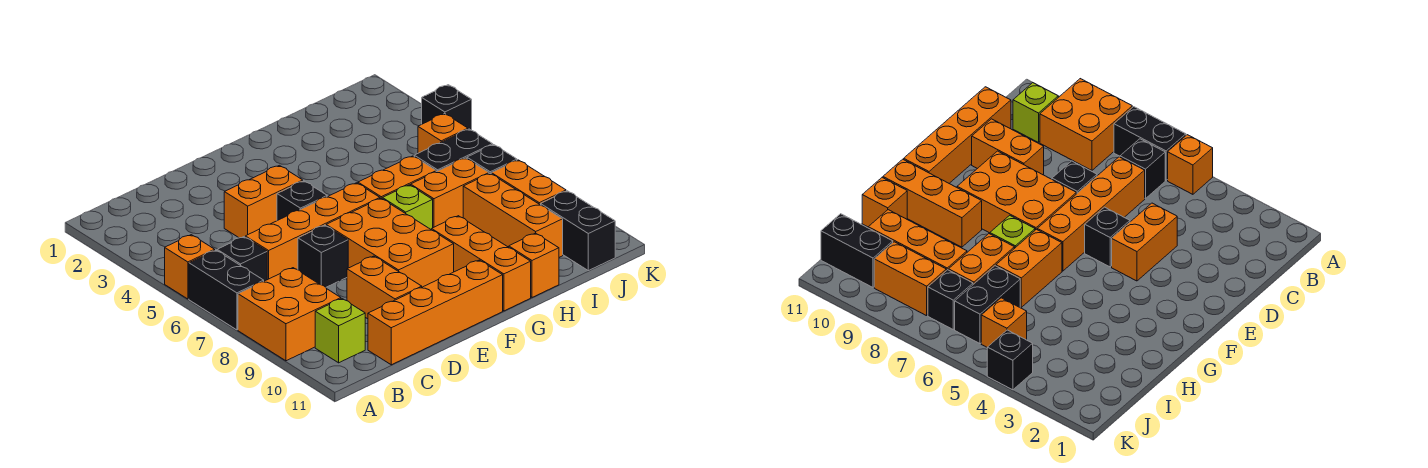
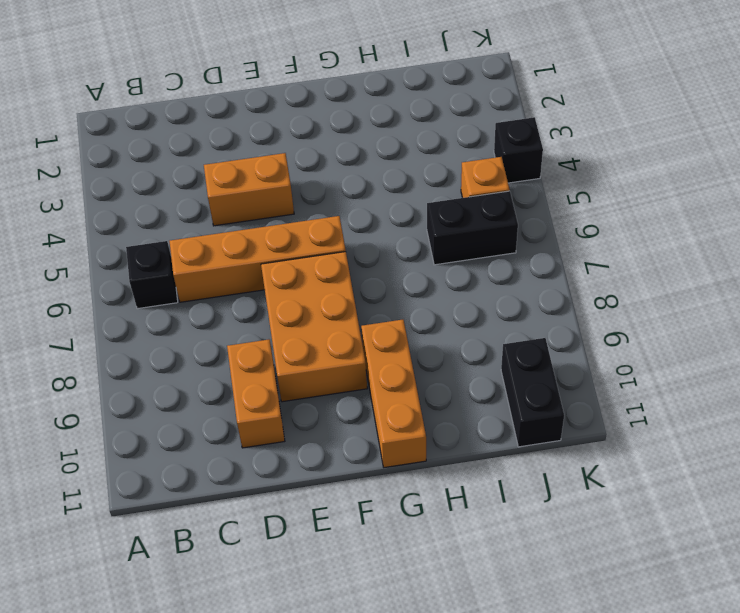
none -> orange brick A5 level 1
none -> black brick A6:A7 level 1
none -> orange brick A8:B9 level 1

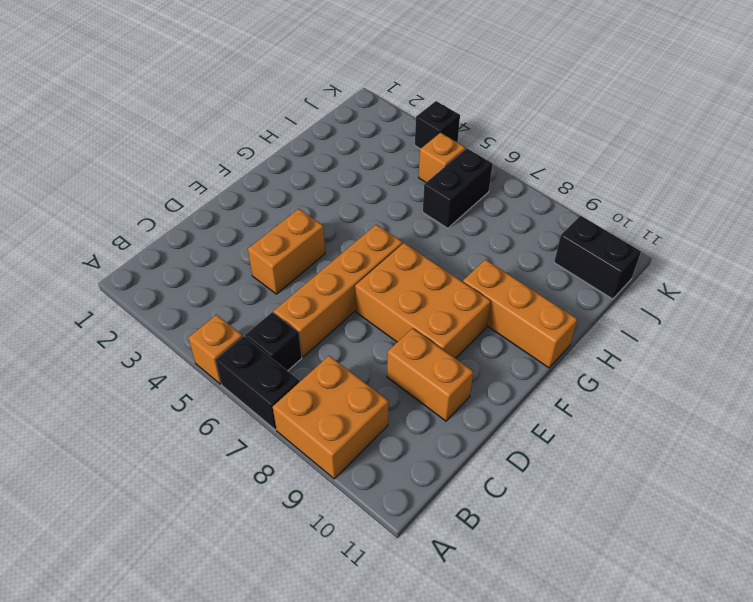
none -> lime brick B10 level 1
none -> orange brick C11:F11 level 1
none -> black brick D7 level 1

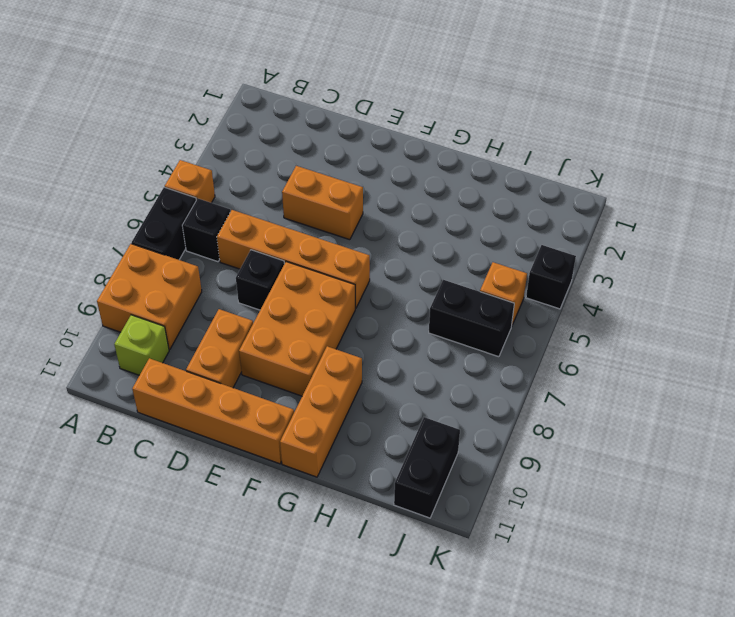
none -> black brick E5 level 1
none -> orange brick G6:H6 level 1
none -> lime brick G7 level 1

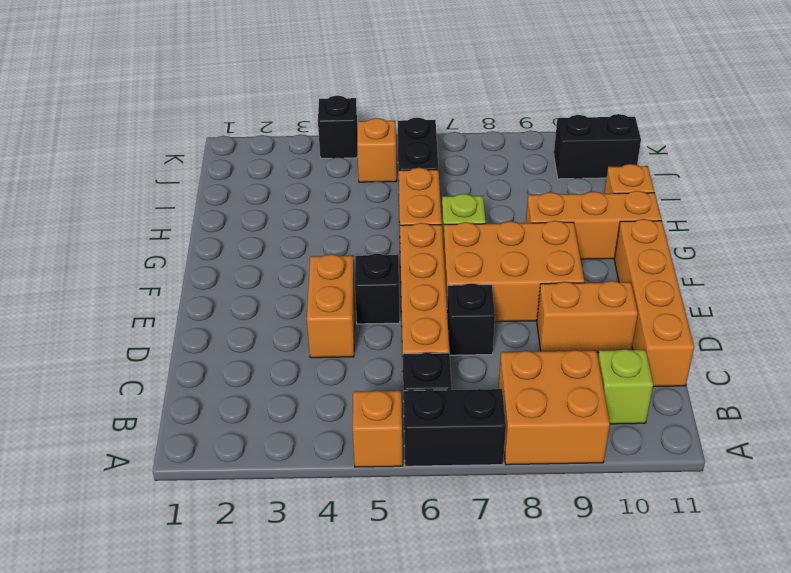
none -> orange brick H7:I7 level 1
none -> orange brick I8:I10 level 1
none -> black brick J7 level 1

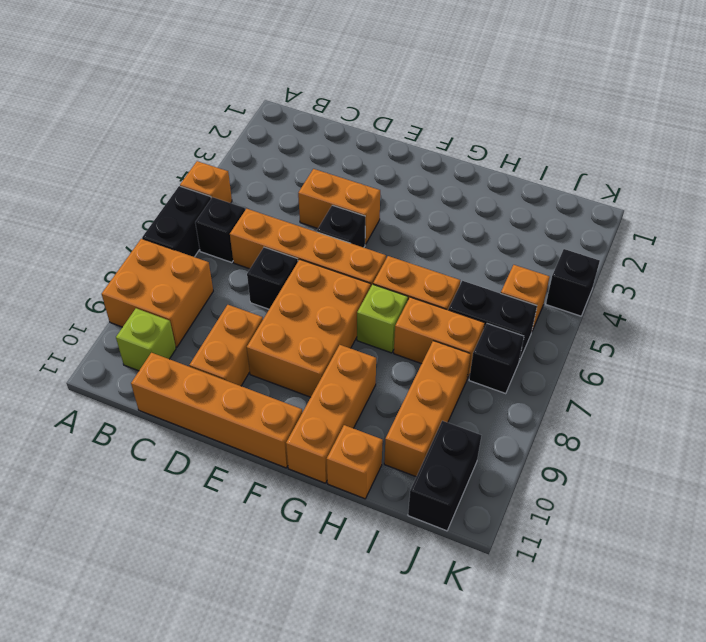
none -> orange brick J8:J9 level 1

